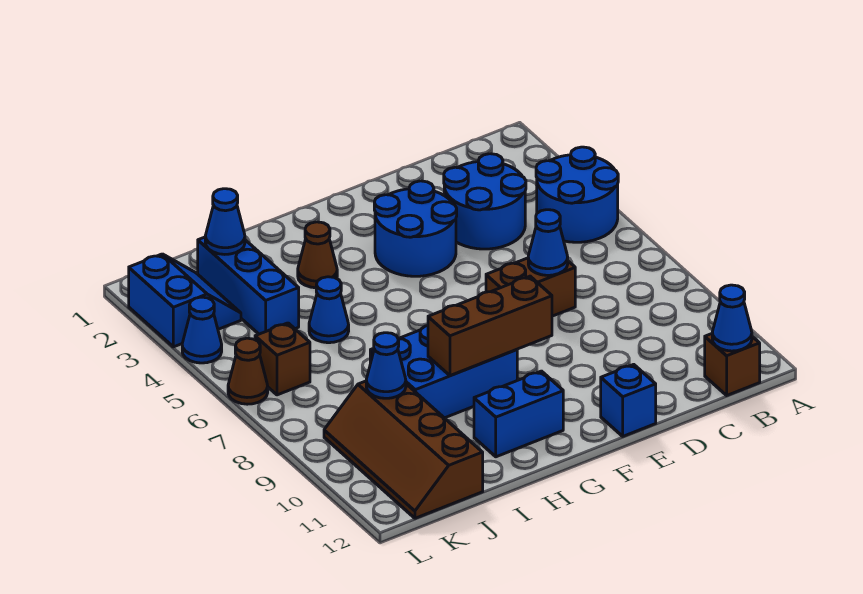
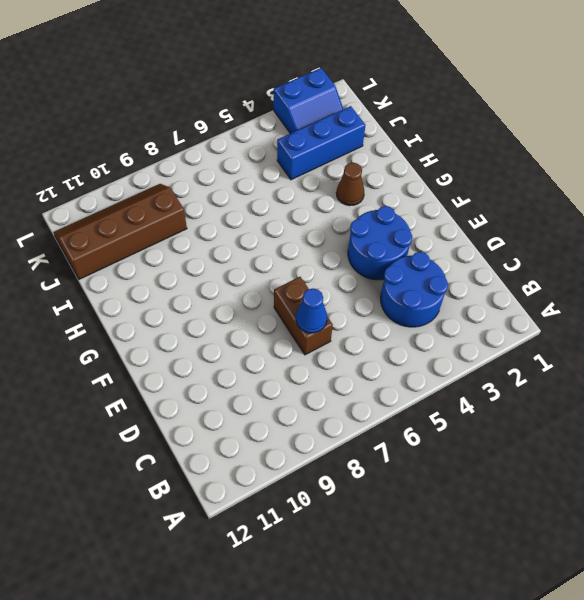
none -> blue round brick A4:B5 level 1
none -> brown brick B12 level 1
none -> blue brick E12 level 1

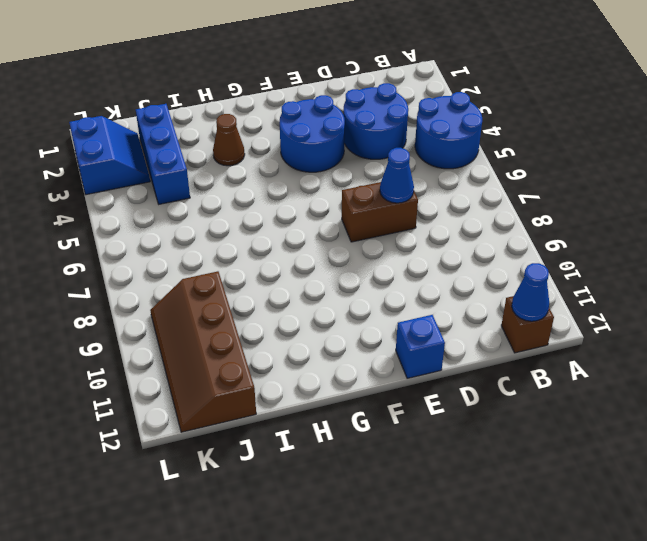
none -> blue brick G8:I9 level 1
none -> blue brick G11:H11 level 1
none -> blue cone I5 level 1

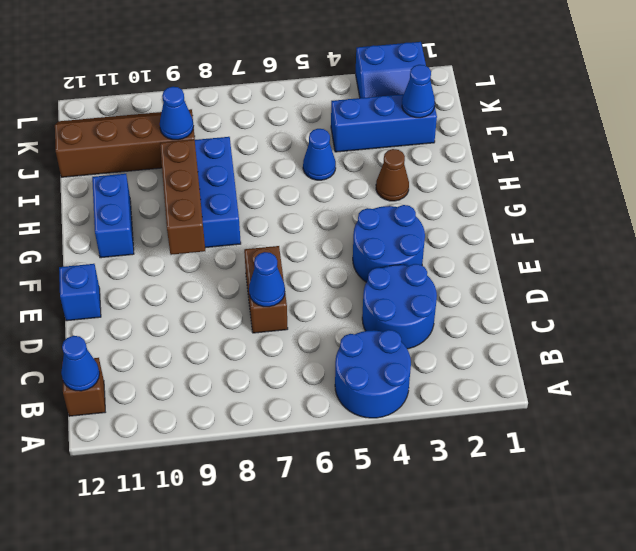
none -> brown brick K6 level 1
none -> blue cone L4 level 1
none -> brown cone L6 level 1

